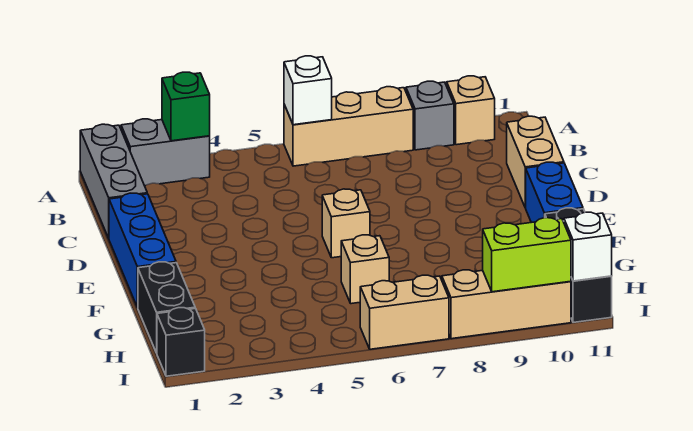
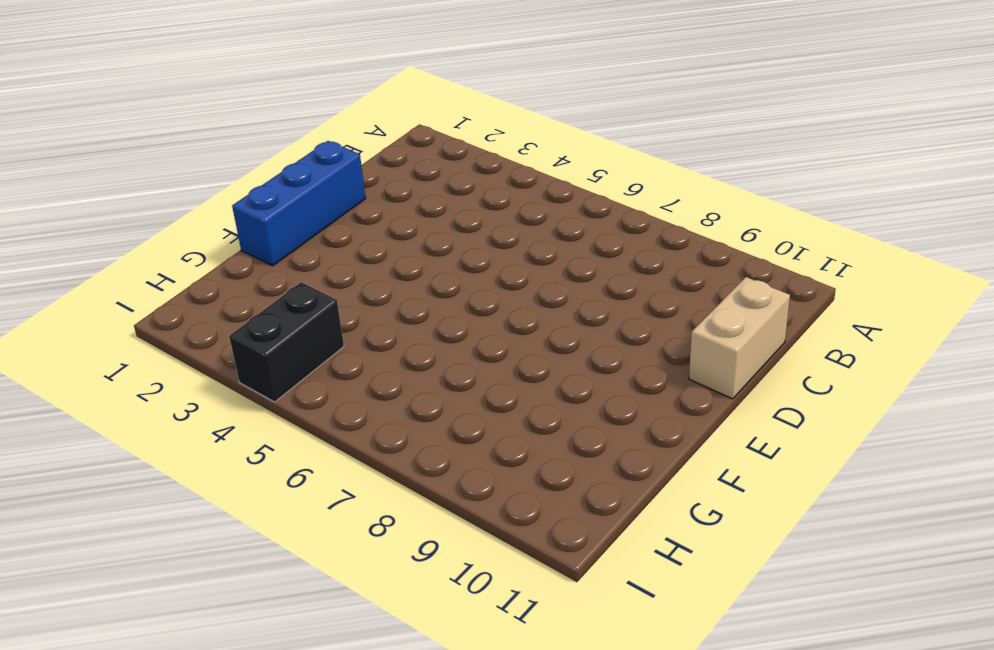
black brick H4:I4 level 1 -> black brick G1:H1 level 1
none -> grey brick A1:C1 level 1
none -> grey brick A2:A3 level 1
none -> tan brick A6:A8 level 1

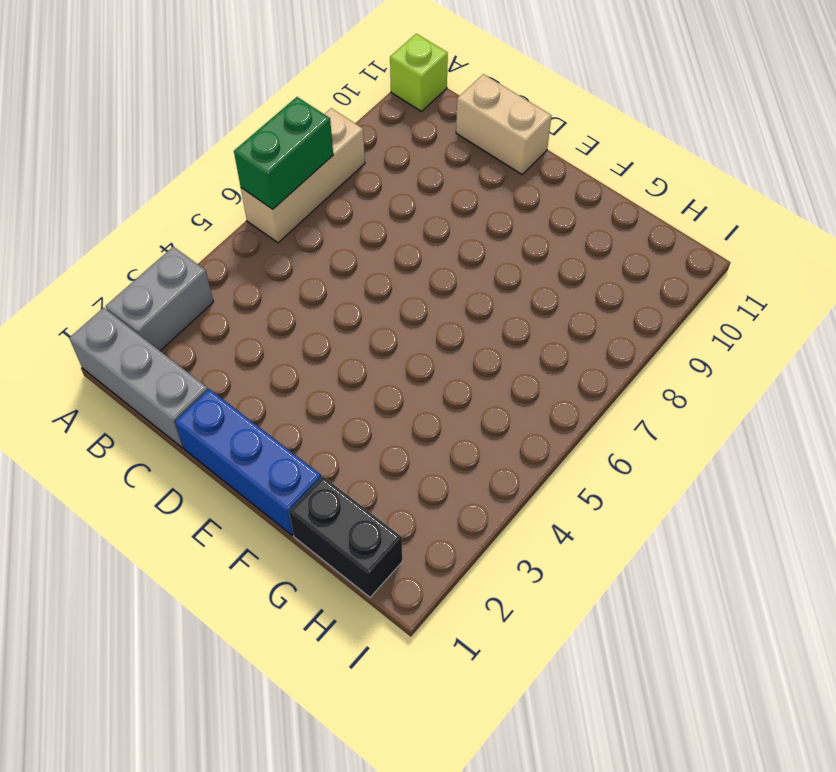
green brick A6:A7 level 2 -> white brick A6 level 2
lime brick A11 level 1 -> none
none -> grey brick A9 level 1
none -> tan brick A10 level 1
none -> tan brick E6 level 1

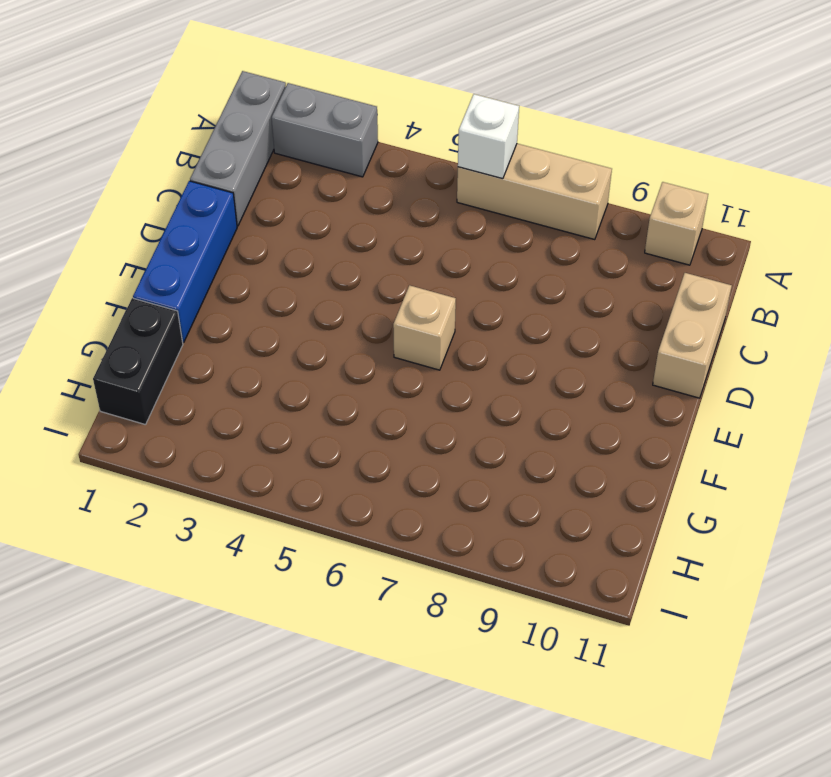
none -> grey brick A9 level 1
none -> blue brick E11:F11 level 1
none -> tan brick G6 level 1

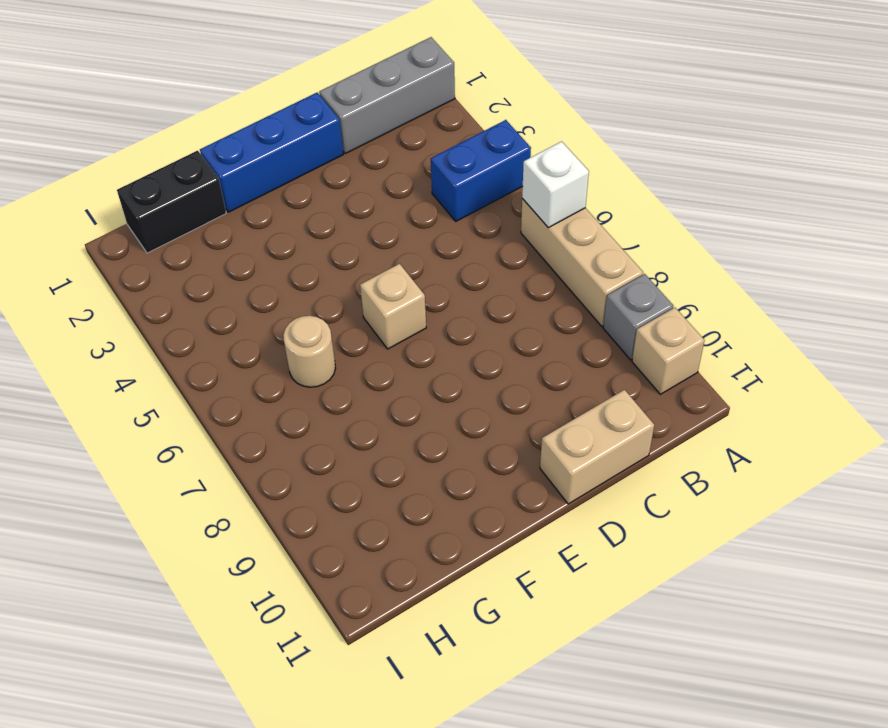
blue brick A4:B4 level 1 -> blue brick E11:F11 level 1
tan round brick G6 level 1 -> tan brick G6 level 1
none -> grey brick A2:A3 level 1
none -> black brick G11:I11 level 1
none -> black brick I1 level 1

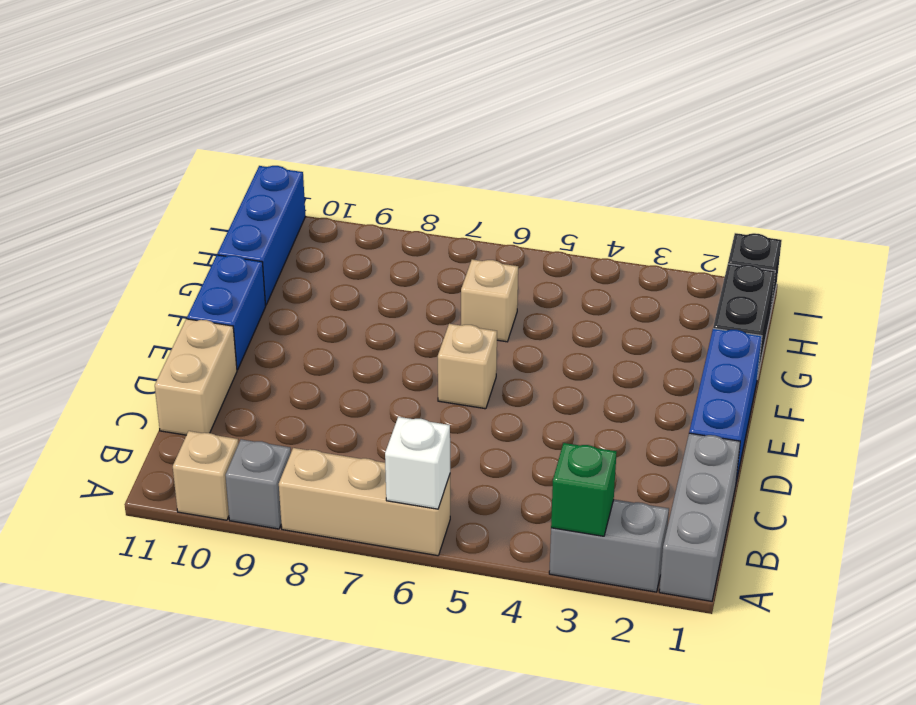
blue brick G11:I11 level 1 -> black brick G11:I11 level 1
none -> tan brick I6:I7 level 1
none -> tan brick I8:I10 level 1
none -> lime brick I9:I10 level 2

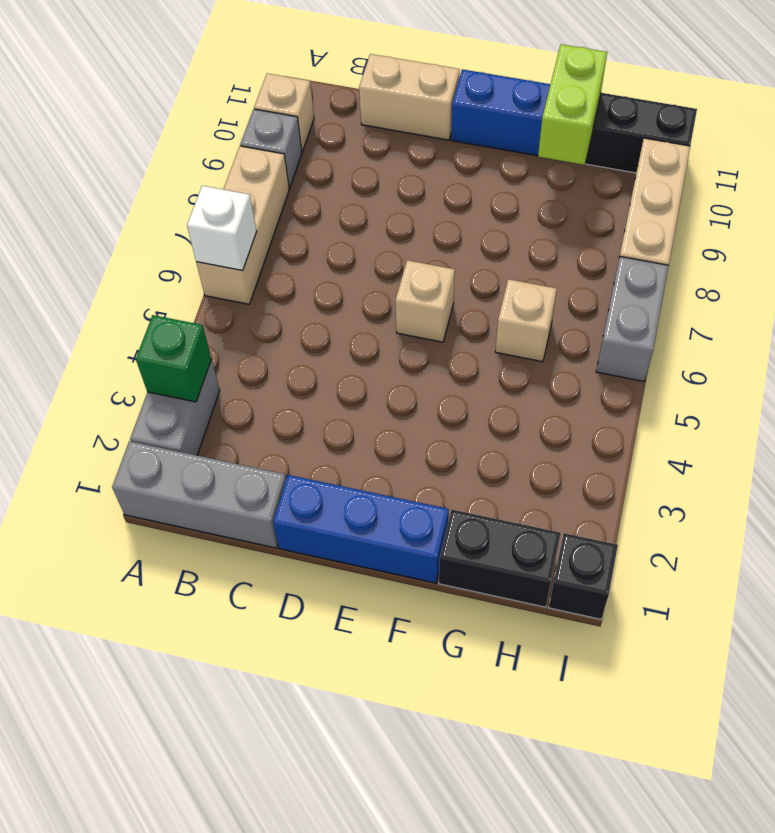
lime brick G10:G11 level 2 -> lime brick I9:I10 level 2
grey brick I6:I7 level 1 -> tan brick I6:I7 level 1
none -> white brick I11 level 2

